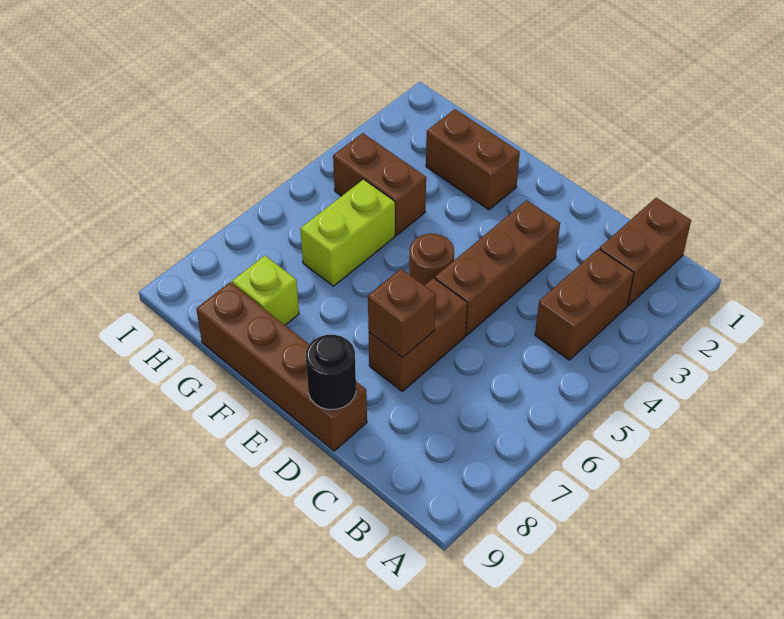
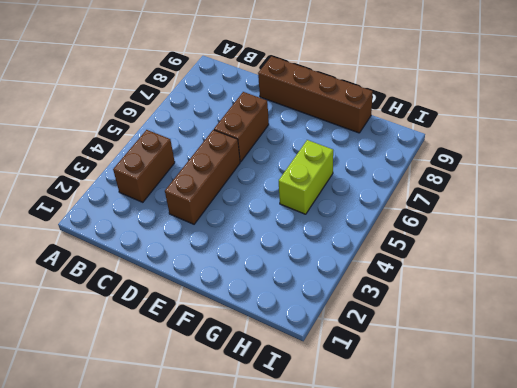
none -> brown brick B1:B2 level 1
none -> brown round brick E5 level 1
none -> brown brick F2:G2 level 1

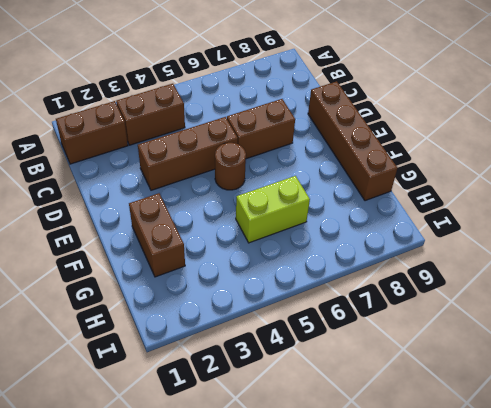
none -> brown brick G4:H4 level 1
none -> lime brick G8 level 1
none -> brown brick D7 level 2

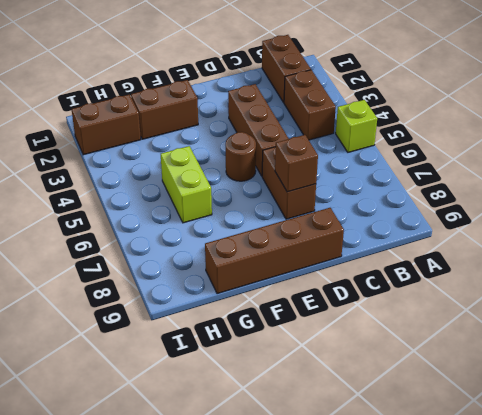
lime brick A5 level 1 -> lime brick G8 level 1
brown brick H2:I2 level 1 -> brown brick G4:H4 level 1
none -> black round brick D9 level 2

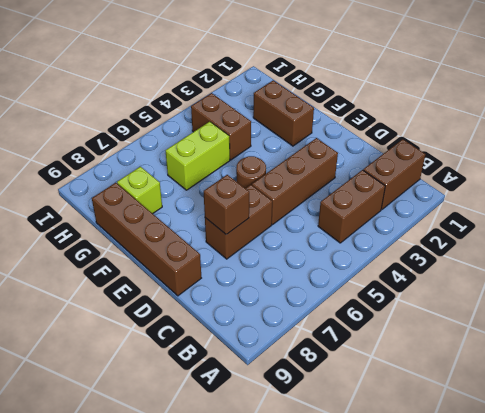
none -> black round brick D9 level 2

